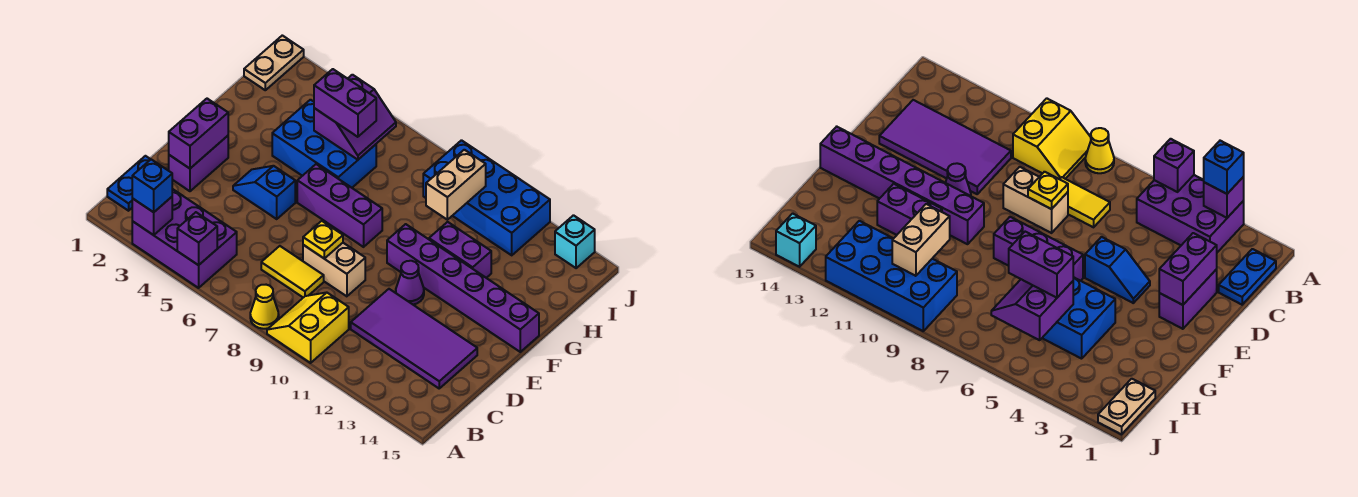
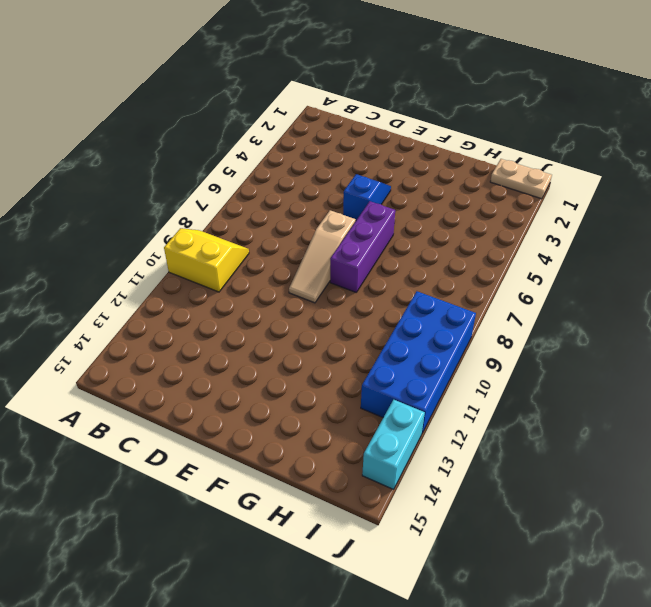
tan slope E7:E9 level 1 top 7 -> none
cyan brick J13:J14 level 1 -> cyan brick J14 level 1
none -> purple brick A3:B5 level 1
none -> yellow cone A8 level 1
none -> blue plate B1:C1 level 1

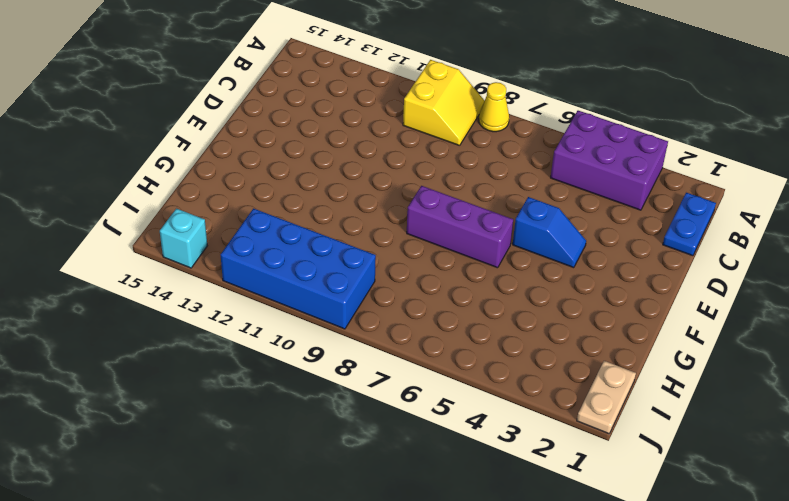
none -> yellow tile C7:C8 level 1
none -> purple tile C11:D14 level 1
none -> purple brick D2:E2 level 1

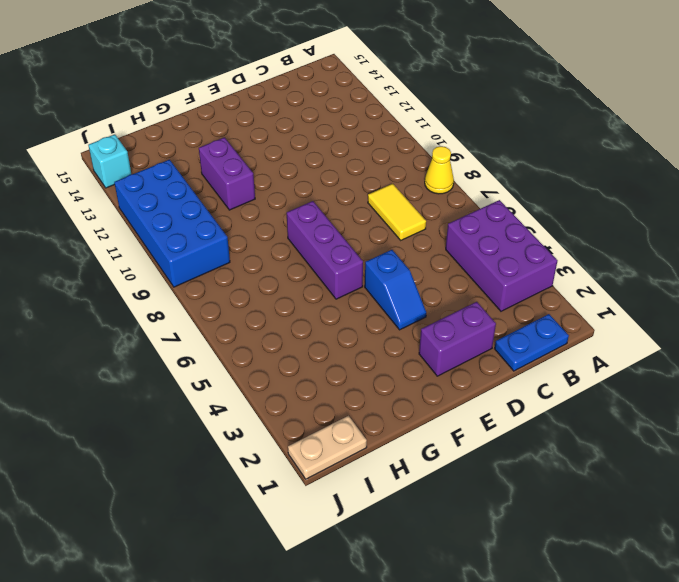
none -> yellow slope A9:B10 level 1 top 10
none -> purple tile C11:D14 level 1
none -> tan brick D8:D9 level 1

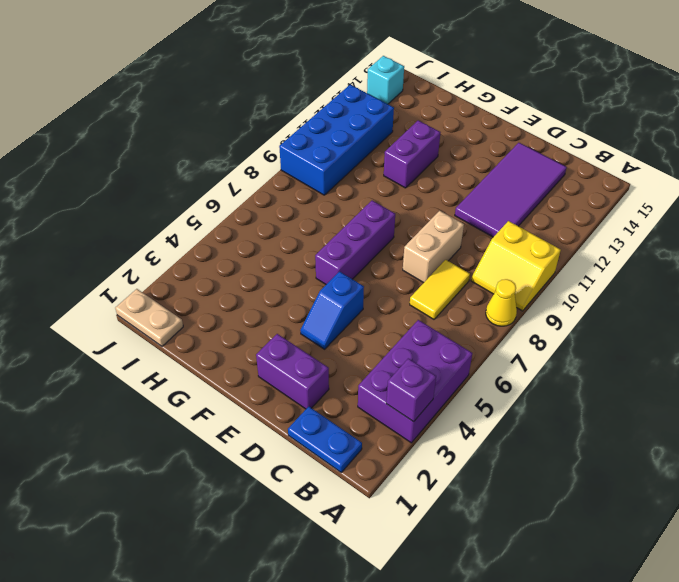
none -> purple cone E11 level 1
none -> purple brick F10:F15 level 1
none -> blue brick G4:H6 level 1

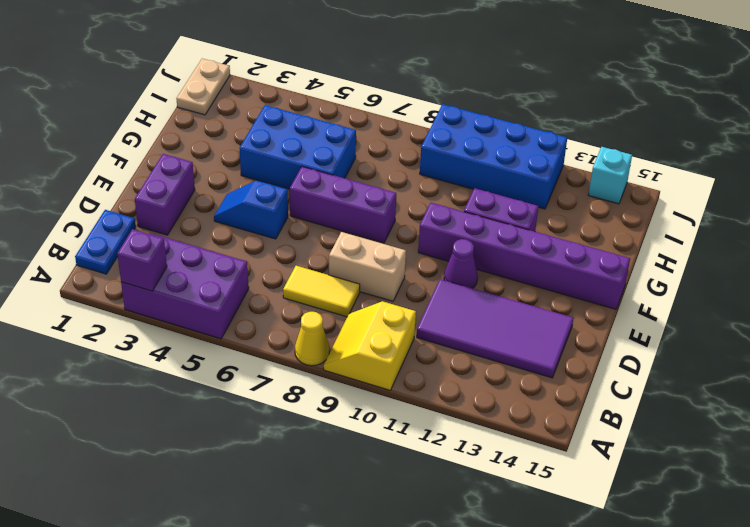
none -> purple brick A5 level 2
none -> purple brick D2:E2 level 2
none -> yellow plate D8 level 2

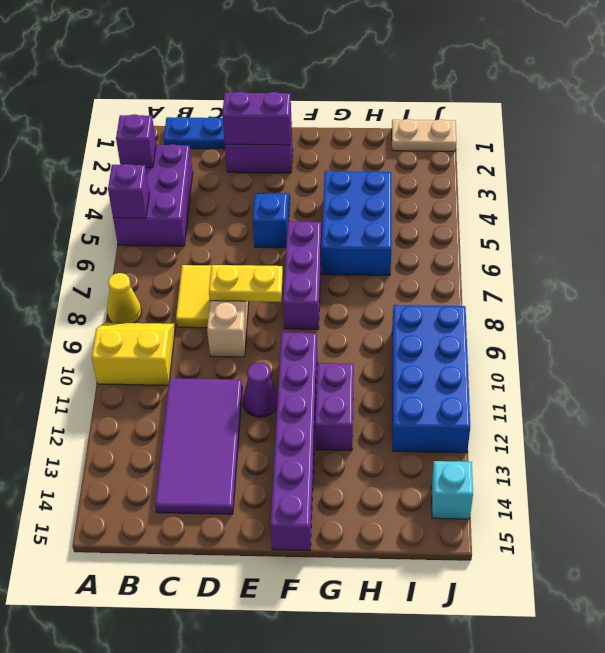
yellow plate D8:E8 level 2 -> yellow plate D8 level 2
none -> purple slope H5:I6 level 2 top 5
none -> tan brick H10:I10 level 2
none -> blue brick A3 level 3

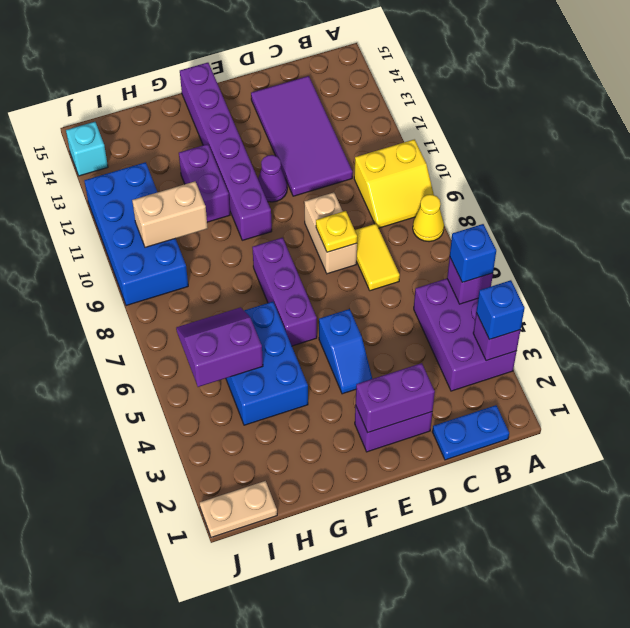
blue brick A5 level 3 -> none
none -> purple brick H5:H6 level 3

